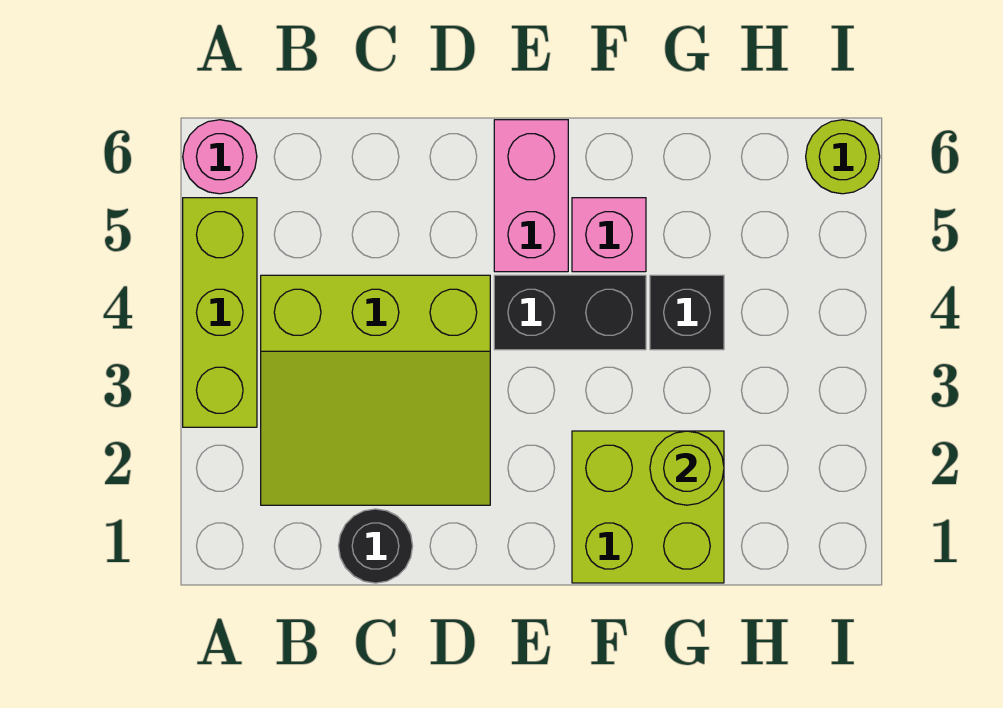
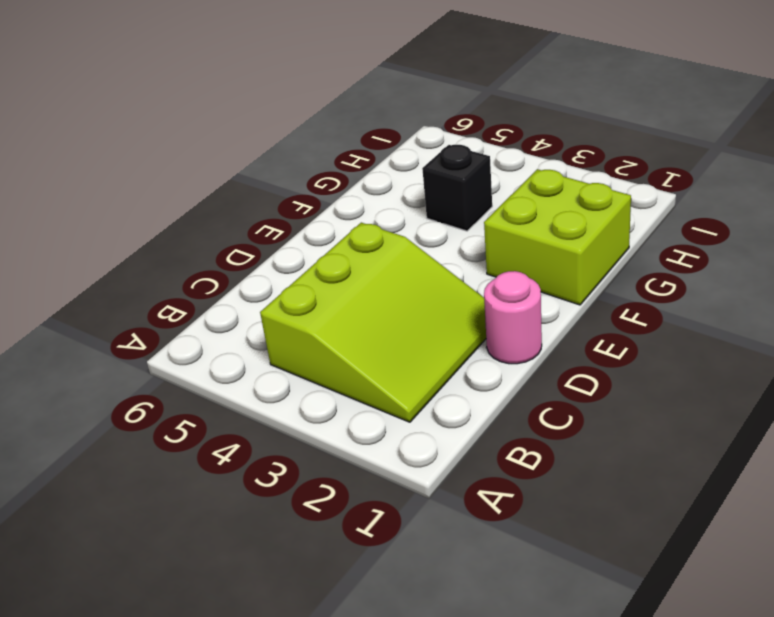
pink round brick D1 level 1 -> pink round brick A6 level 1
none -> lime brick A3:A5 level 1
none -> black round brick C1 level 1

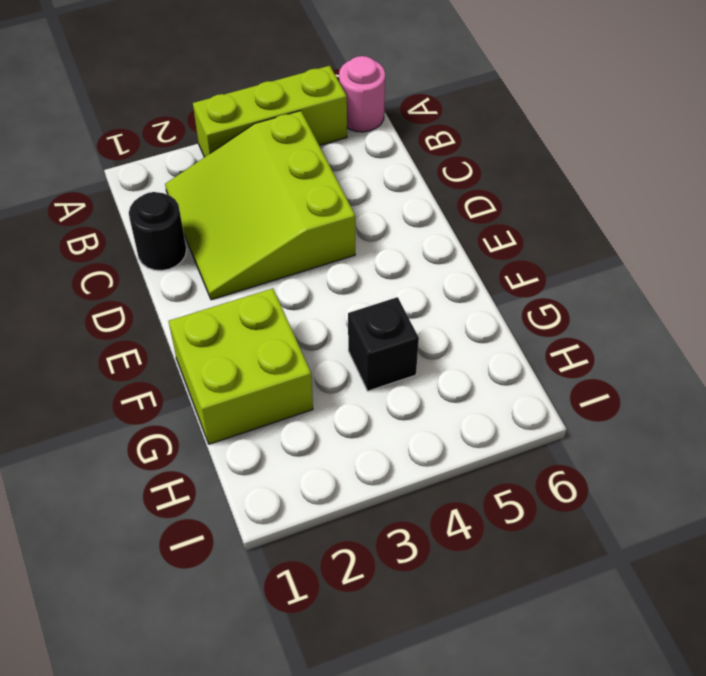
none -> black brick E4:F4 level 1
none -> pink brick E5:E6 level 1

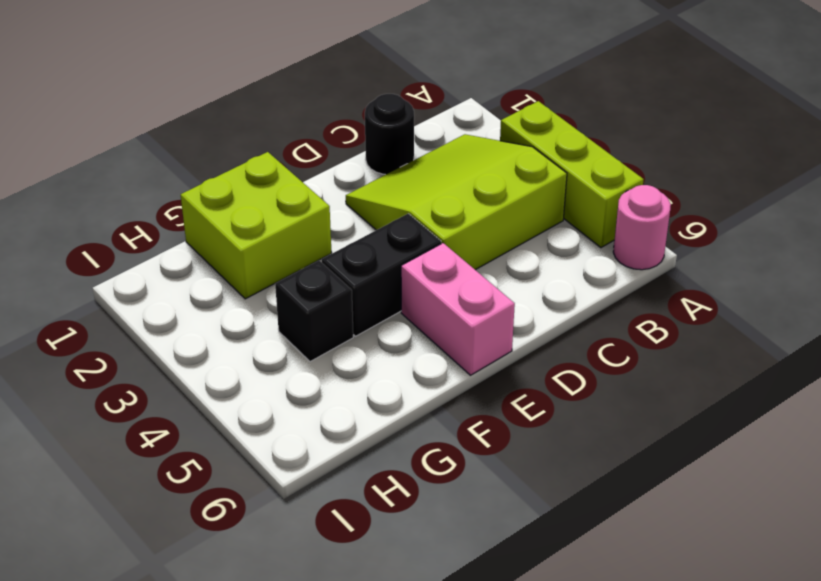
none -> pink brick F5 level 1
none -> lime round brick I6 level 1

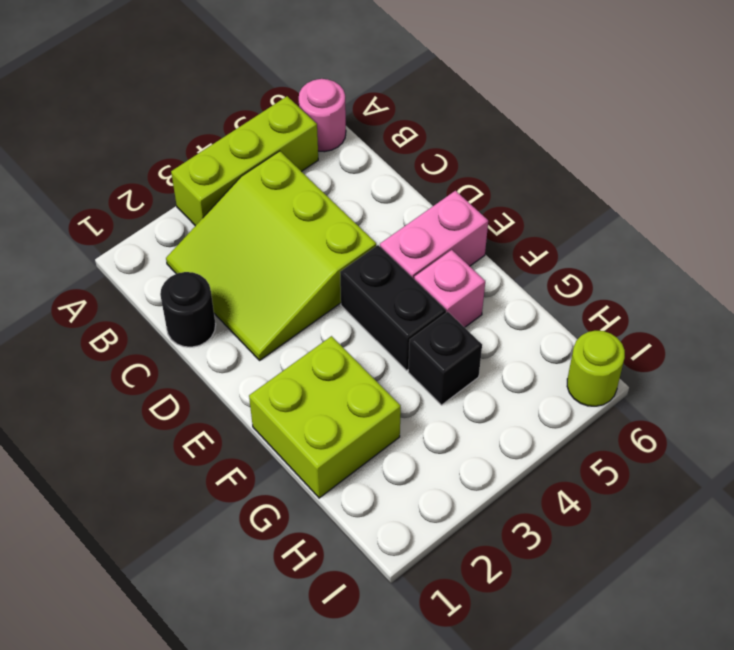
none -> lime round brick G2 level 2

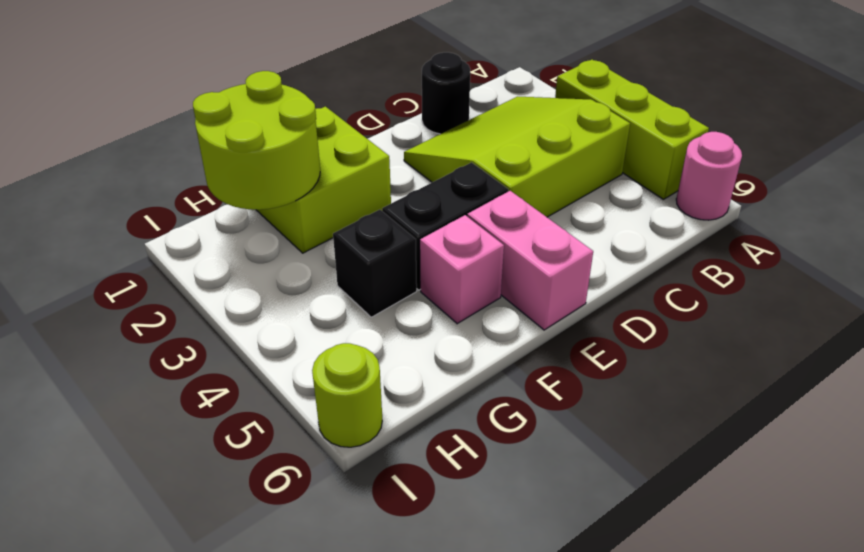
lime round brick G1:H2 level 2 -> lime round brick G2 level 2

